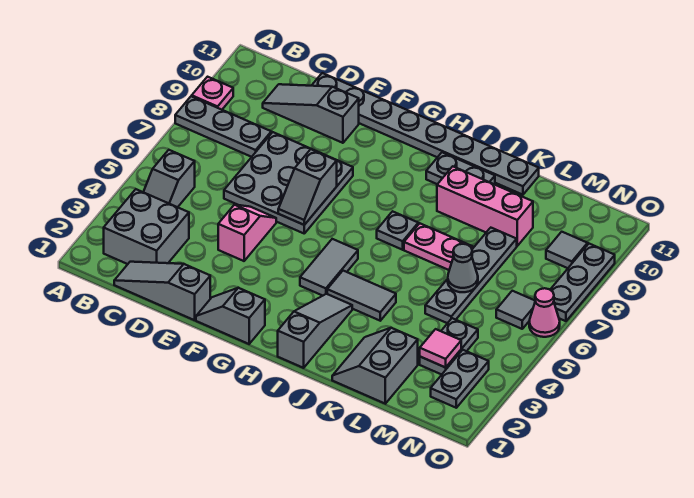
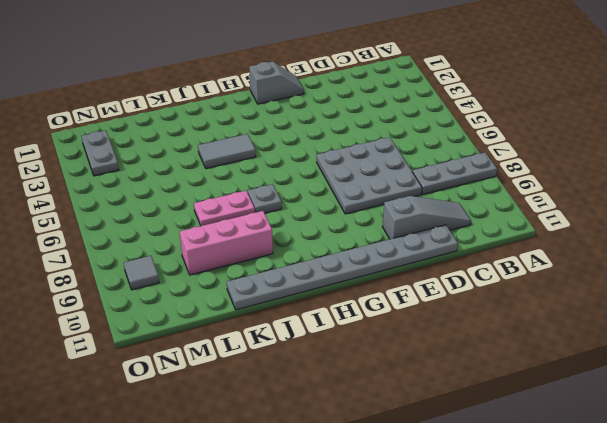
none -> pink plate A9 level 1
none -> grey brick B2:C3 level 1
none -> grey slope B4:B5 level 1 top 5

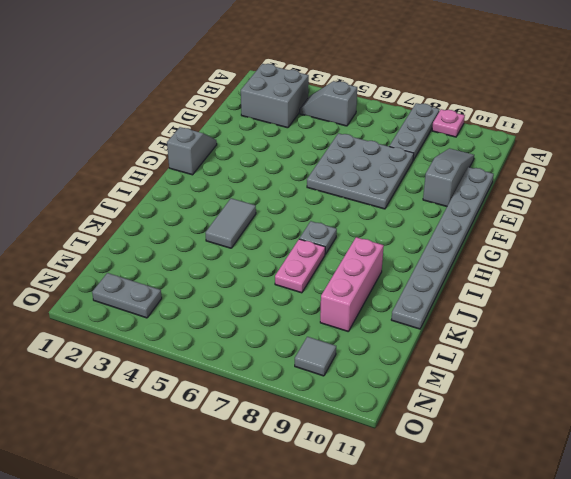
none -> grey slope C1:E1 level 1 top E
none -> pink slope E4:E5 level 1 top 4
none -> grey tile H4:H5 level 1

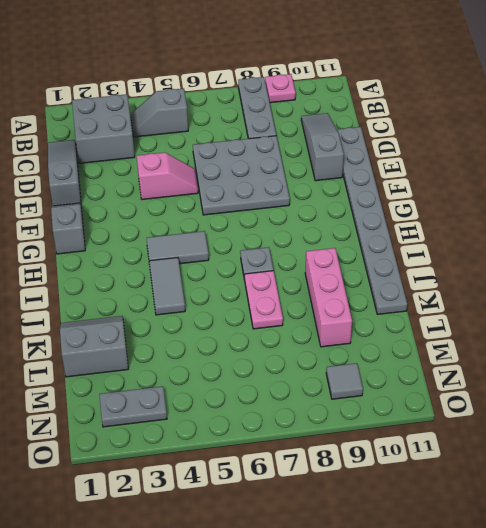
none -> grey slope I1:I3 level 1 top 1
none -> grey plate I10:J10 level 1
none -> grey plate L5:L8 level 1

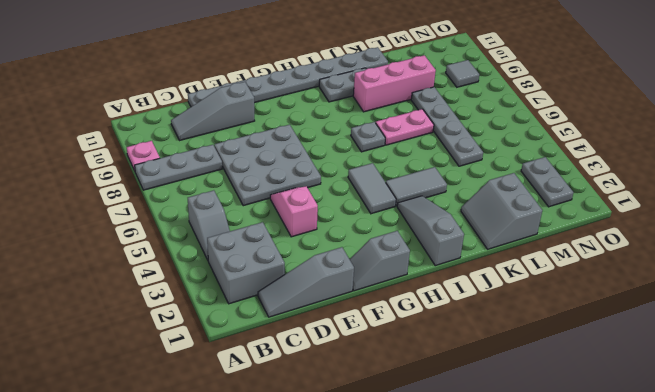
none -> grey plate M3:M4 level 1
none -> grey tile N6 level 1
none -> pink cone O6 level 1

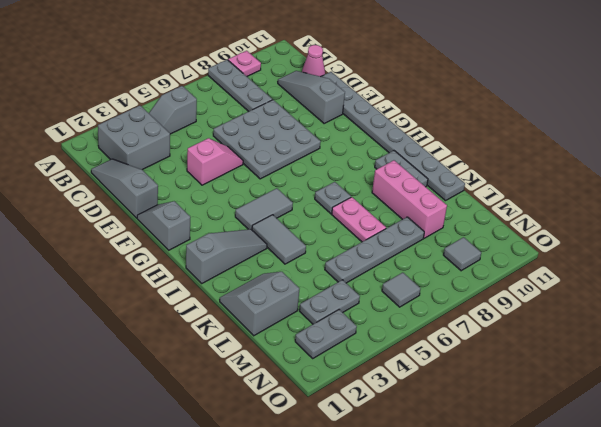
pink cone C11 level 1 -> pink cone O6 level 1
none -> grey plate O7:O9 level 1
none -> grey slope F6:F7 level 2 top 7
none -> grey cone L6 level 2

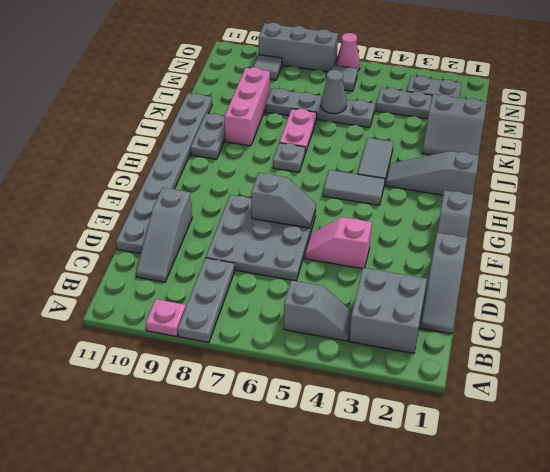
grey brick O7:O9 level 1 -> grey plate O7:O9 level 1
none -> pink tile M3 level 2

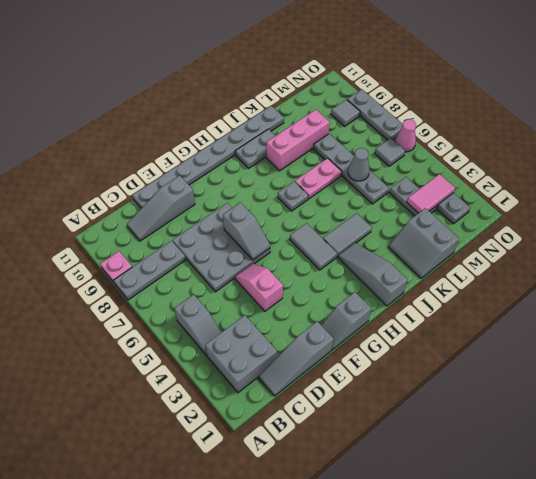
pink tile M3:N3 level 2 -> pink tile M3 level 2

